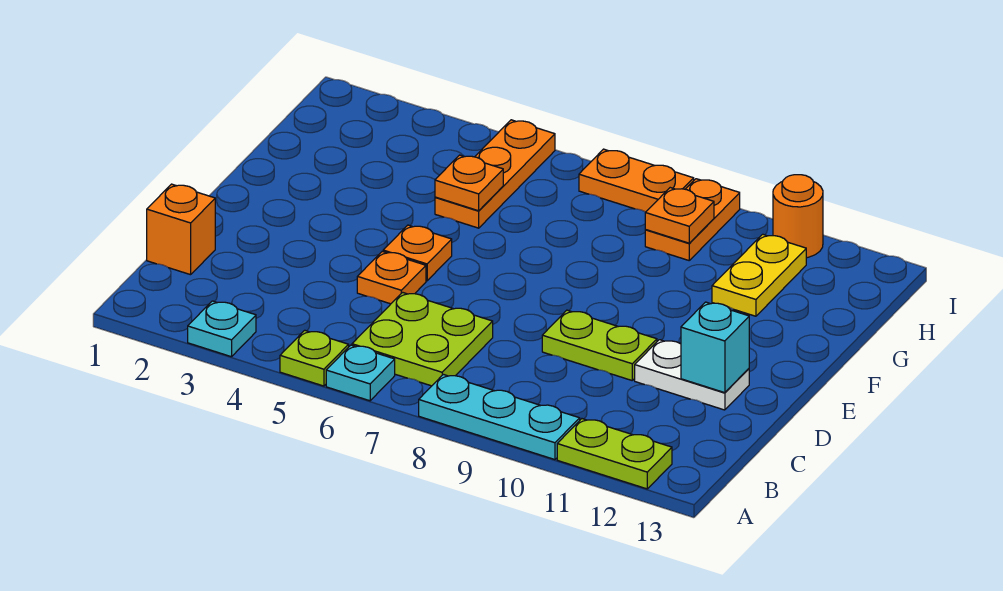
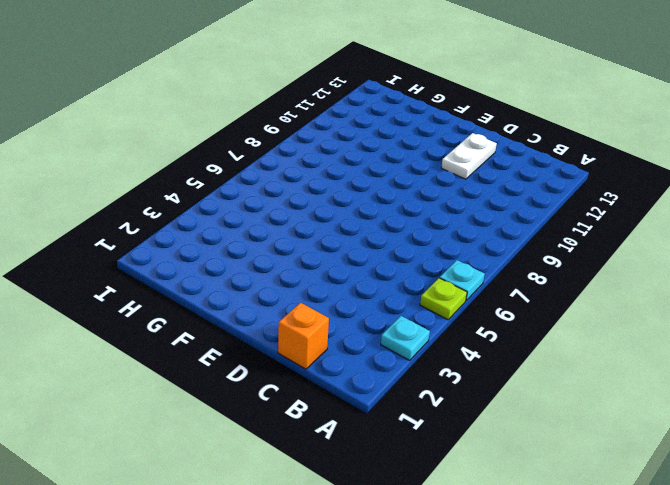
none -> cyan plate A8:A10 level 1
none -> lime plate A11:A12 level 1
none -> lime plate B6:C7 level 1

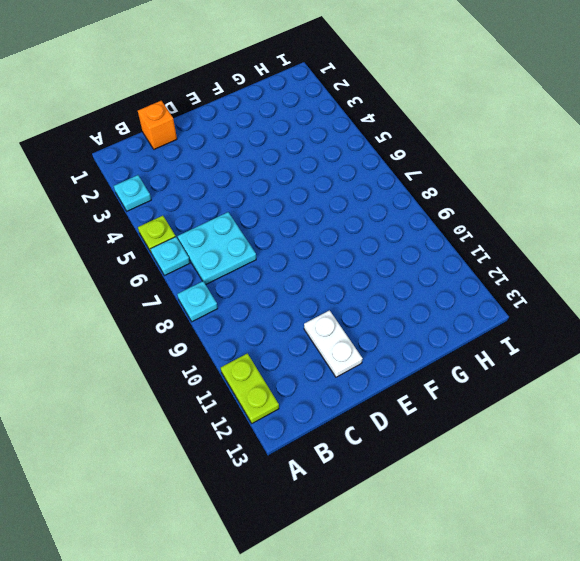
cyan plate A8 level 1 -> cyan plate A8:A10 level 1
cyan plate B6:C7 level 1 -> lime plate B6:C7 level 1
none -> orange plate D5 level 1
none -> lime plate D9:D10 level 1
none -> orange plate E5 level 1

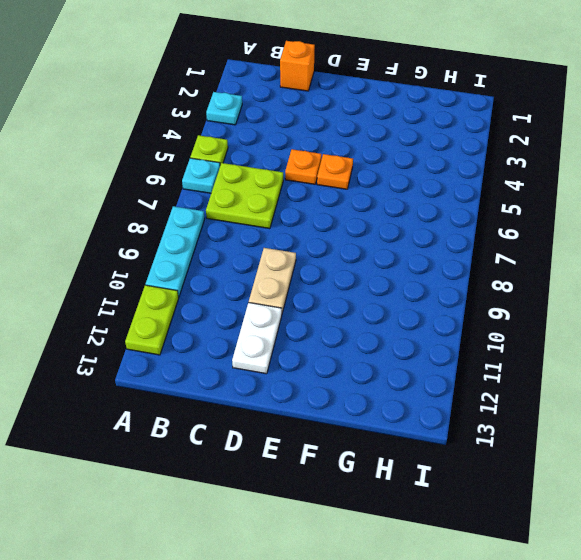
tan plate D9:D10 level 1 -> lime plate D9:D10 level 1
none -> orange plate G5:I5 level 1
none -> yellow plate G11:H11 level 1
none -> orange plate H9:I9 level 1

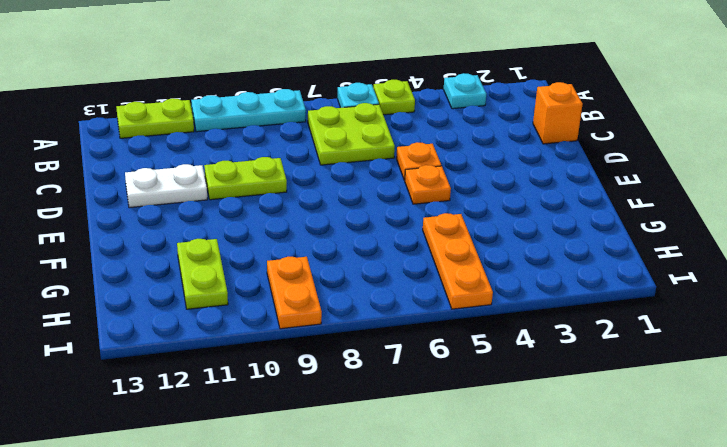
lime plate G11:H11 level 1 -> yellow plate G11:H11 level 1
none -> orange plate I7:I8 level 1
none -> orange round brick I11 level 1
none -> cyan brick D12 level 2

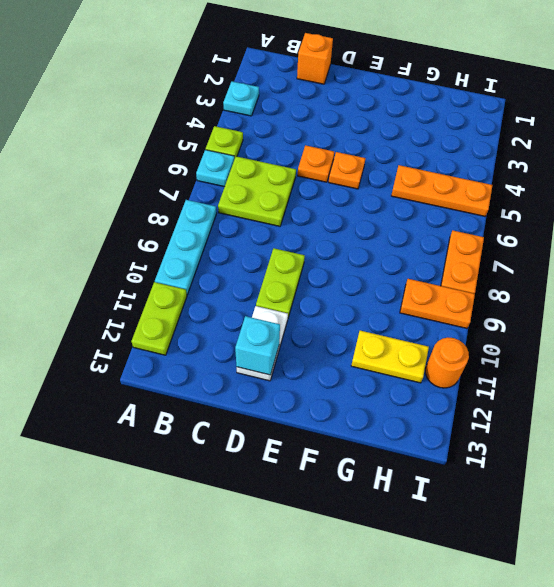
none -> orange plate G5 level 2
none -> orange plate H9 level 2

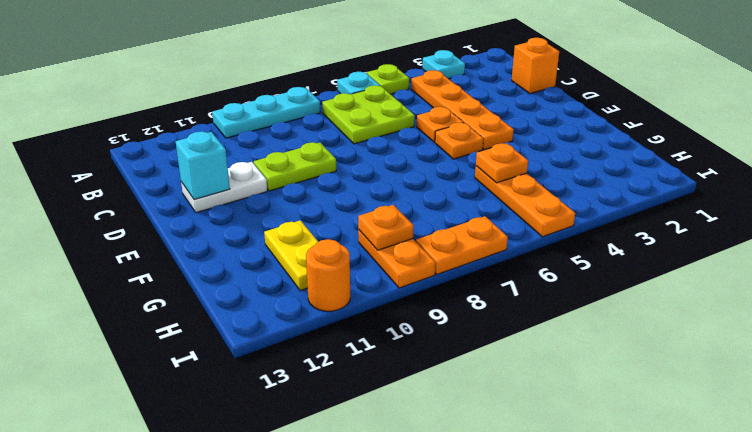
orange plate B4:E4 level 1 -> none
none -> lime plate A11:A12 level 1

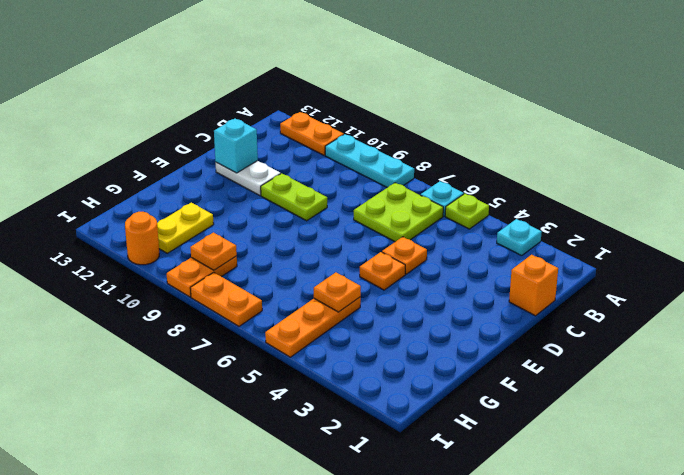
orange plate A11:A12 level 1 -> lime plate A11:A12 level 1

